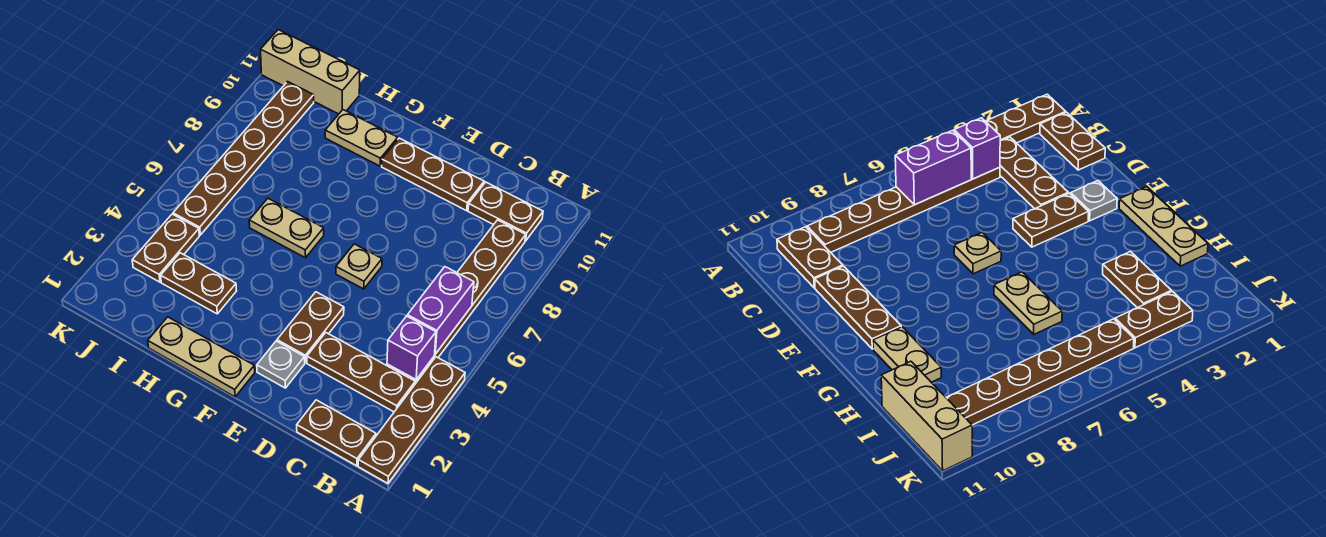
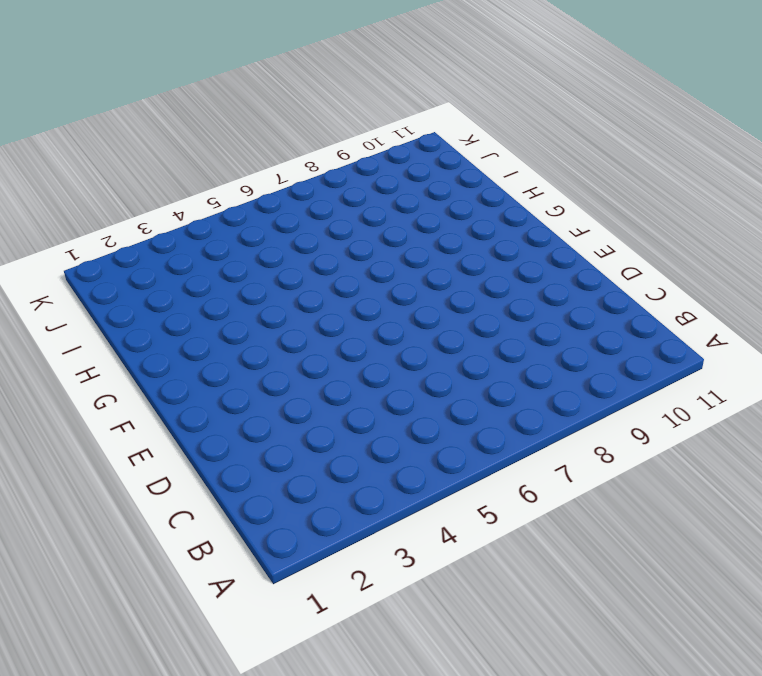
none -> brown plate A1:A4 level 1
none -> brown plate B1:C1 level 1
none -> brown plate B3:D3 level 1

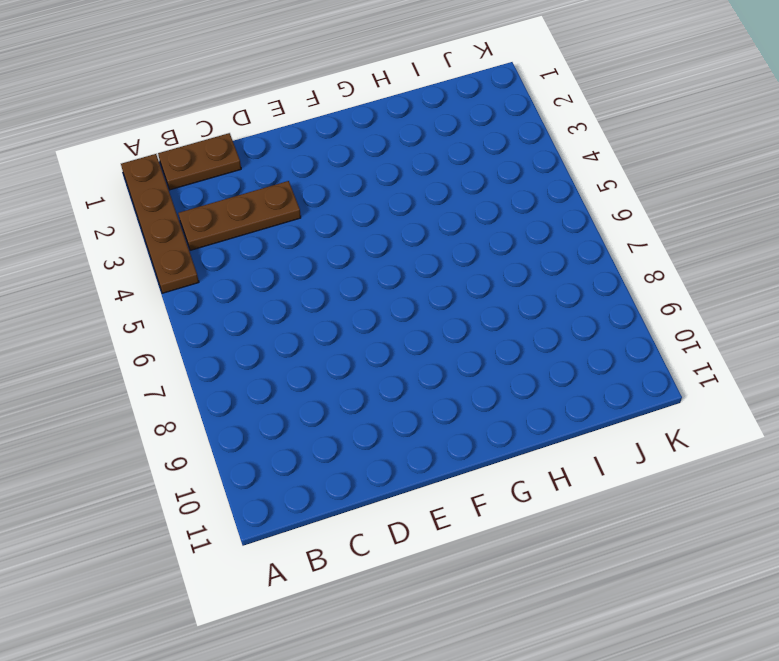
none -> brown plate B4:B9 level 1
none -> brown plate B10:C10 level 1
none -> brown plate D10:F10 level 1

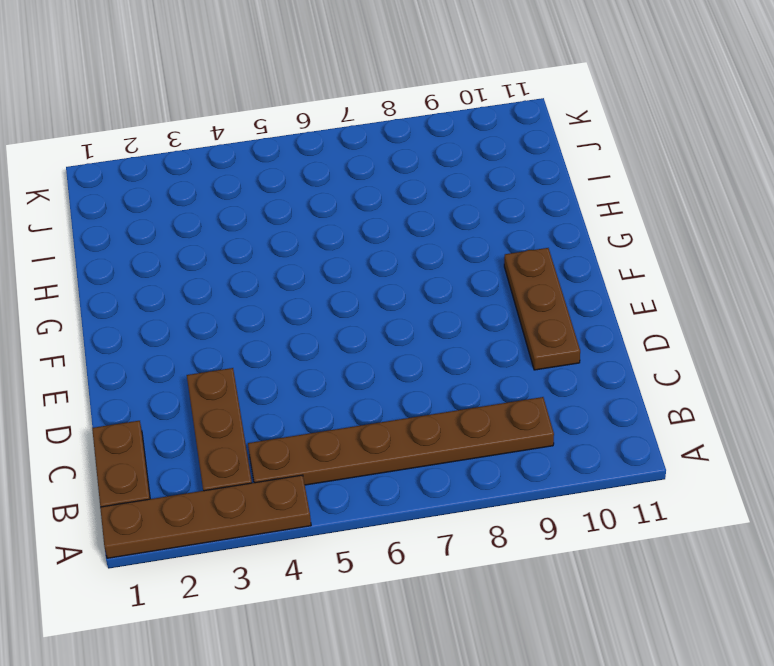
none -> brown plate B10:C10 level 1
none -> grey plate E2 level 1
none -> brown plate E3:E4 level 1

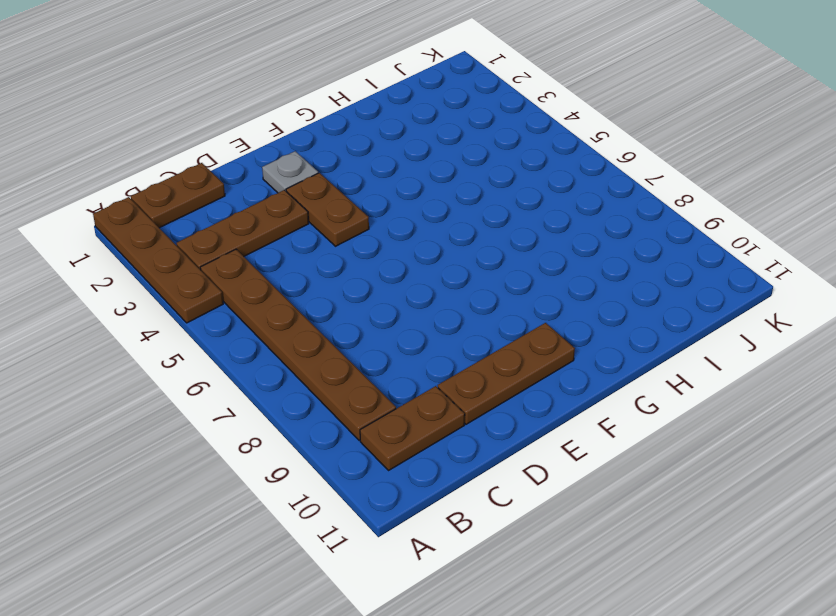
none -> tan plate E6 level 1
none -> tan plate F1:H1 level 1
none -> tan plate G6:H6 level 1

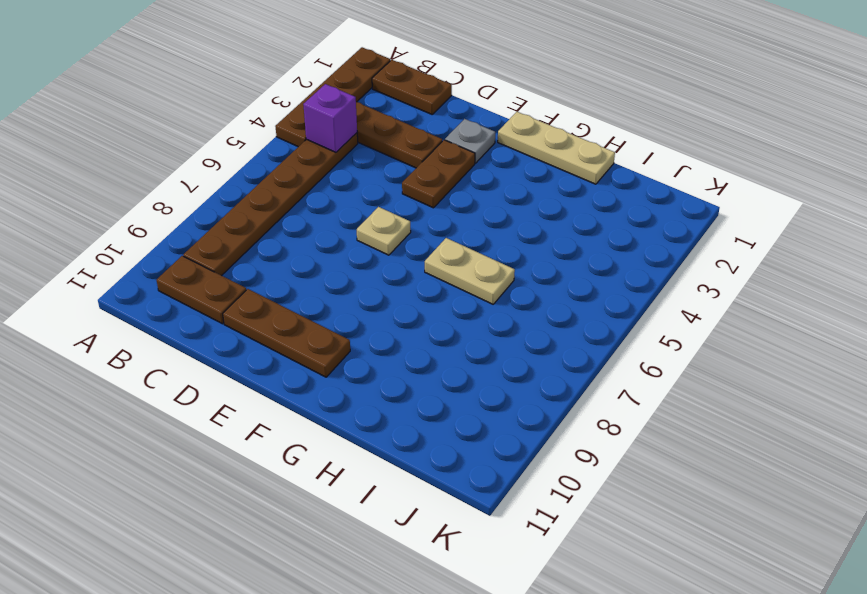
none -> tan plate G10:H10 level 1
none -> brown plate H3:I3 level 1
none -> tan brick I11:K11 level 1

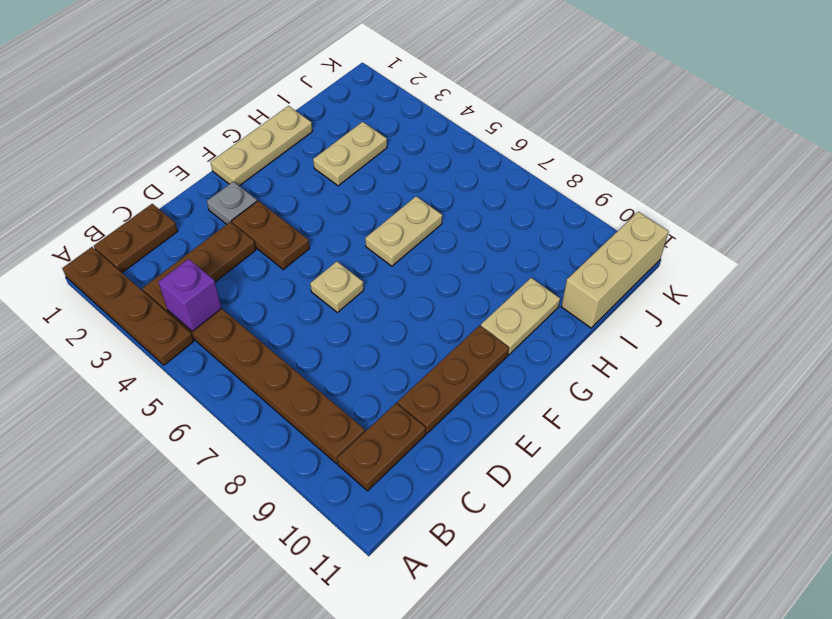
tan plate H3:I3 level 1 -> brown plate H3:I3 level 1
none -> brown plate J3:J4 level 1
none -> brown plate J5:J10 level 1
none -> purple brick B5:B6 level 2

